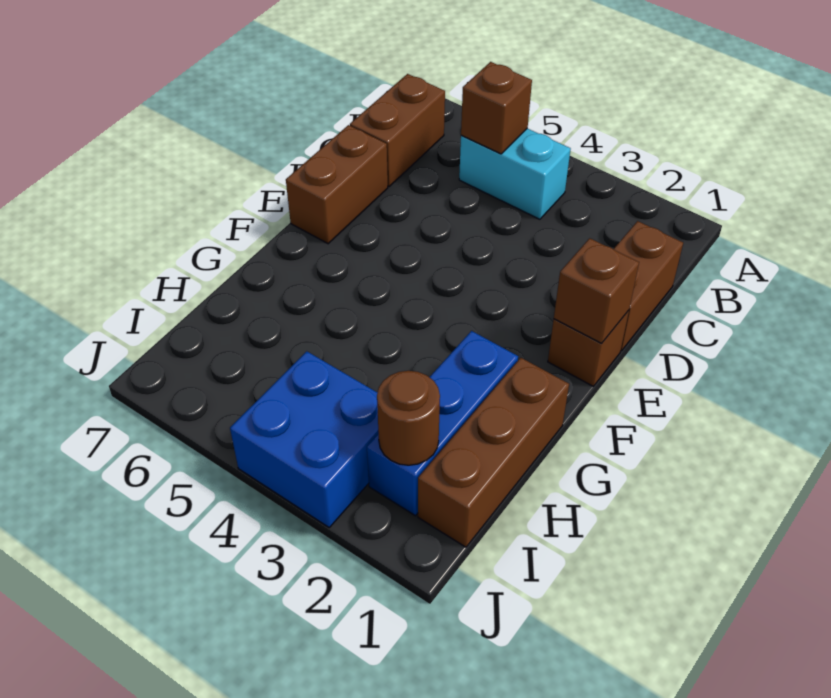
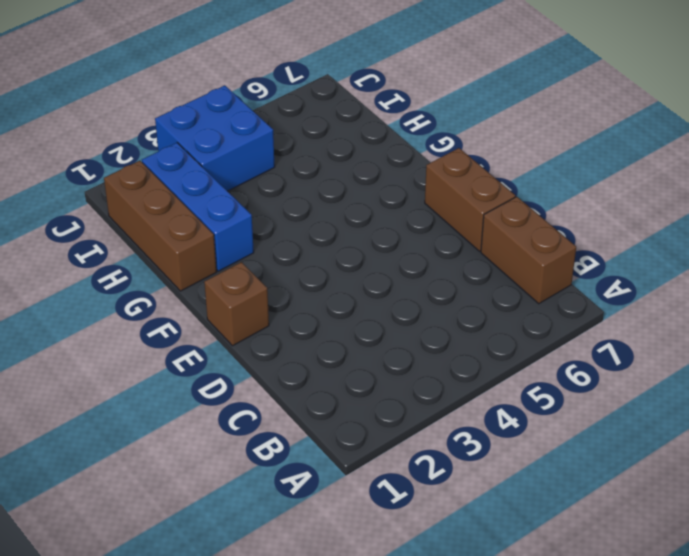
none -> cyan brick B4:B5 level 1
none -> brown brick C1:D1 level 1

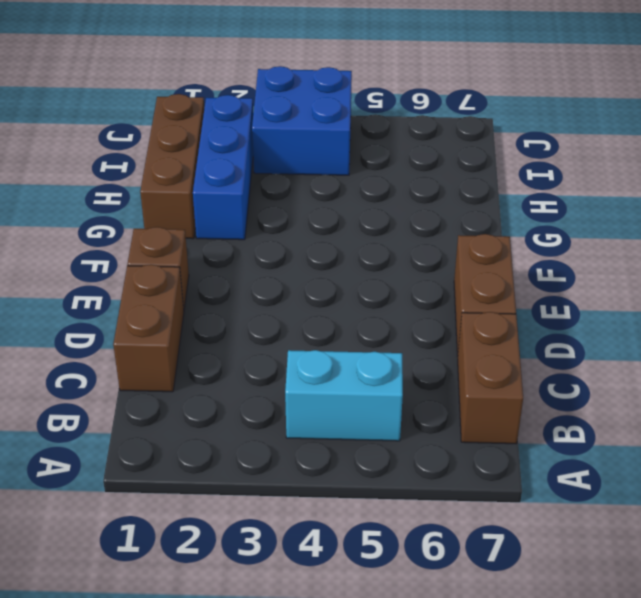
none -> brown brick B5 level 2
none -> brown brick E1 level 2

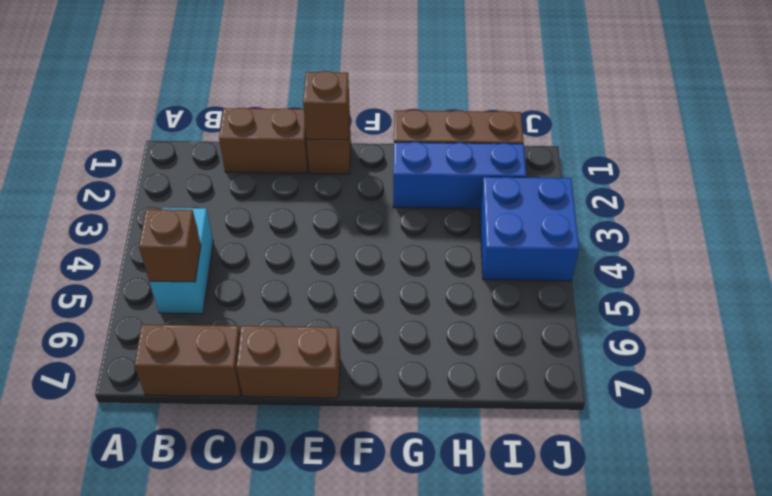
none -> brown round brick I2 level 2

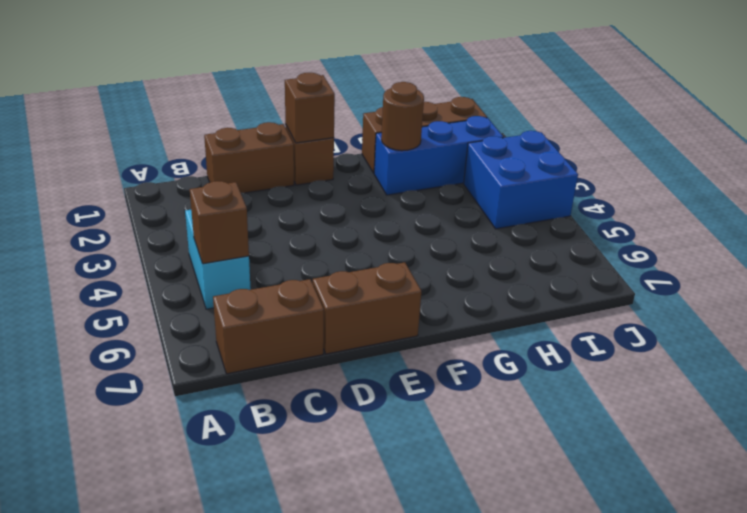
brown round brick G2 level 2 -> brown round brick I2 level 2

